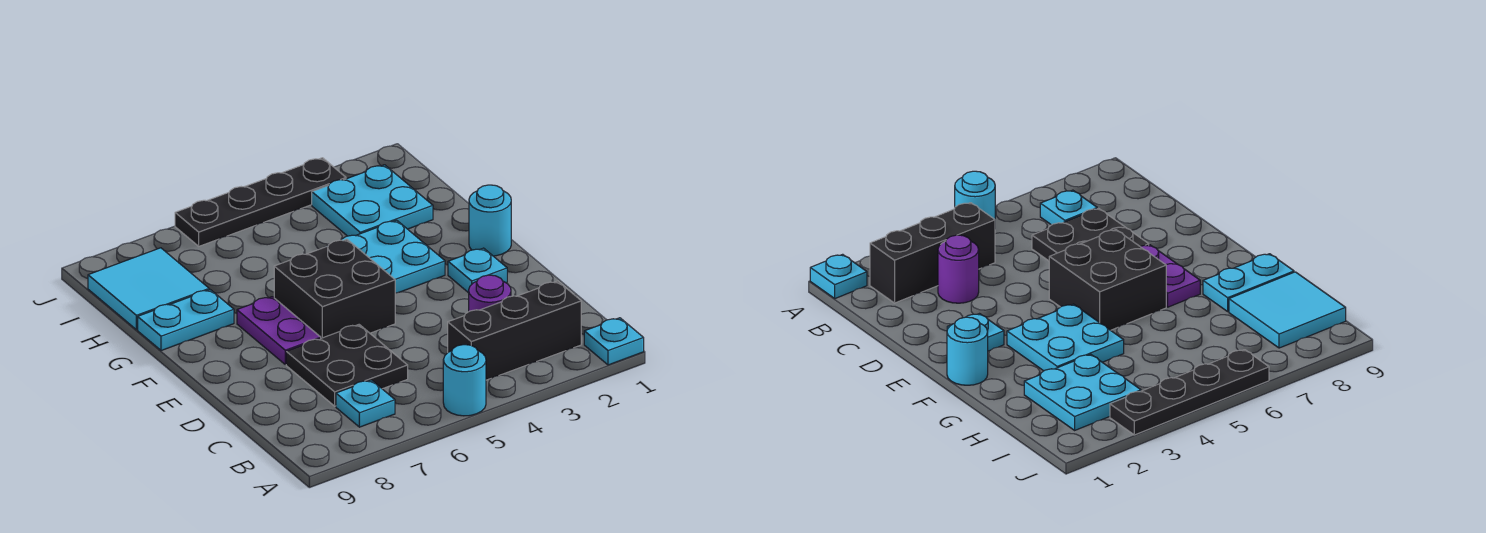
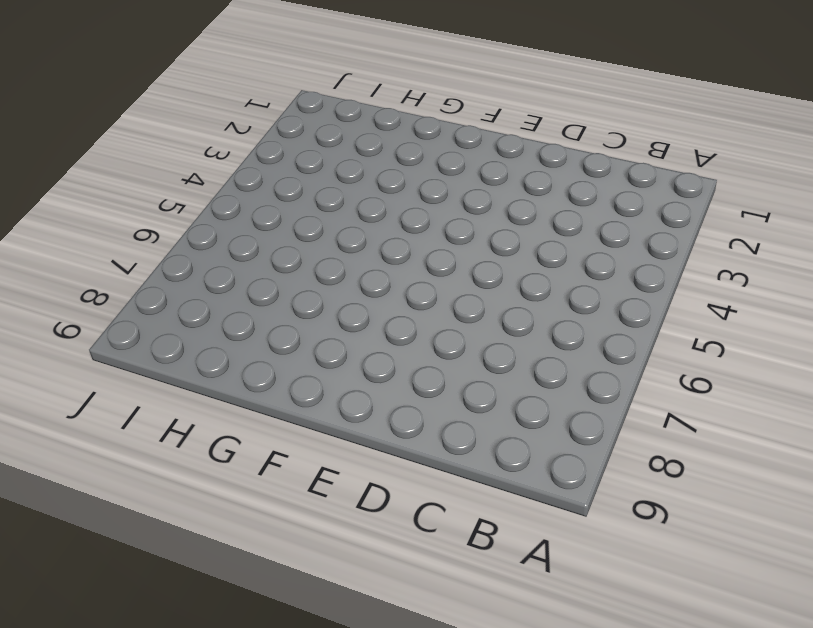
none -> cyan plate A1 level 1
none -> cyan round brick A5 level 1
none -> black brick B2:B4 level 1

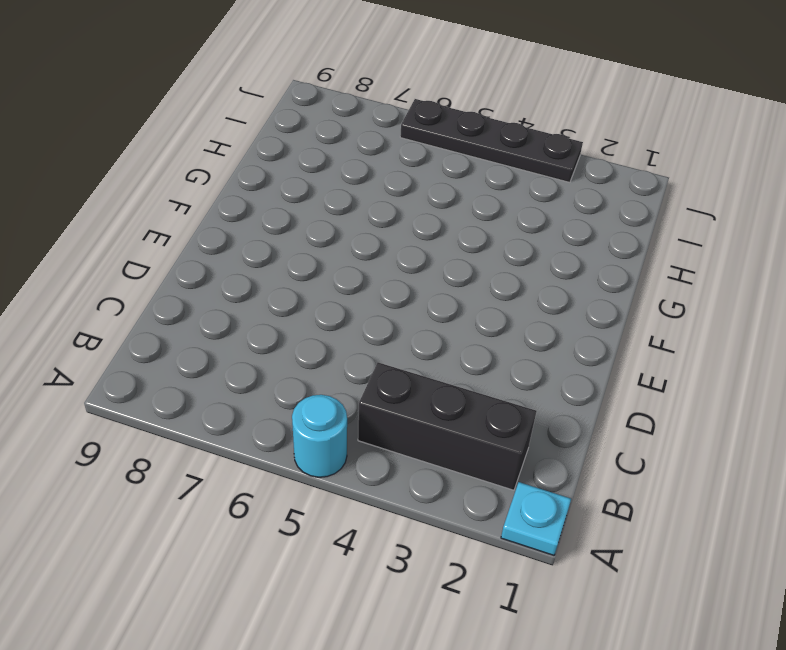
none -> cyan plate B7 level 1
none -> purple round brick C3 level 1
none -> black plate C6:D7 level 1

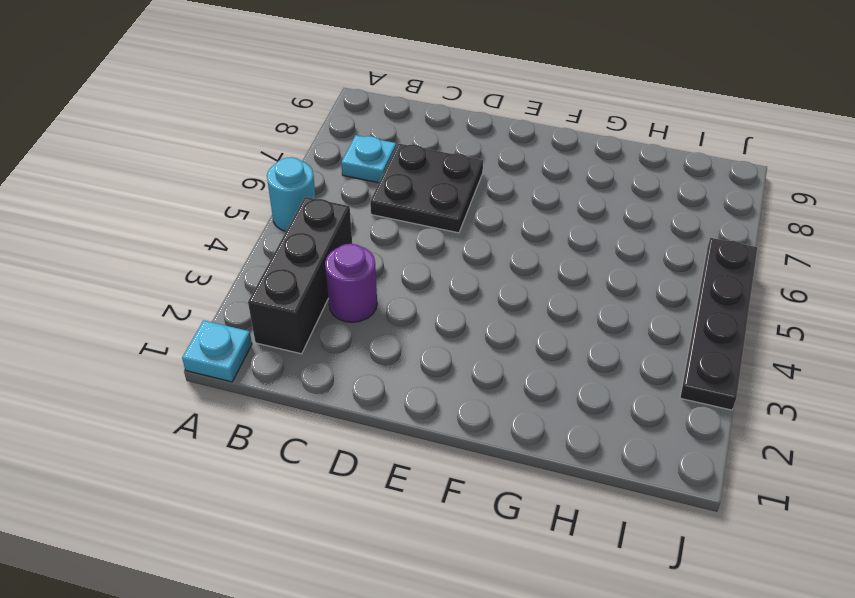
none -> cyan plate E2 level 1
none -> black brick E5:F6 level 1
none -> purple plate E7:F7 level 1

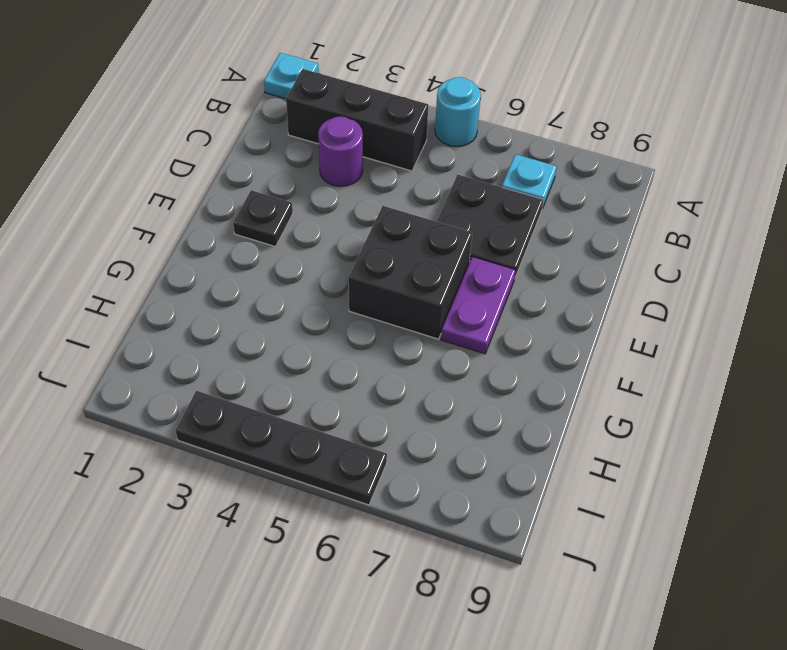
black plate E2 level 1 -> cyan plate E2 level 1
none -> cyan round brick F1 level 1
none -> cyan plate F3:G4 level 1
none -> cyan plate G8:G9 level 1

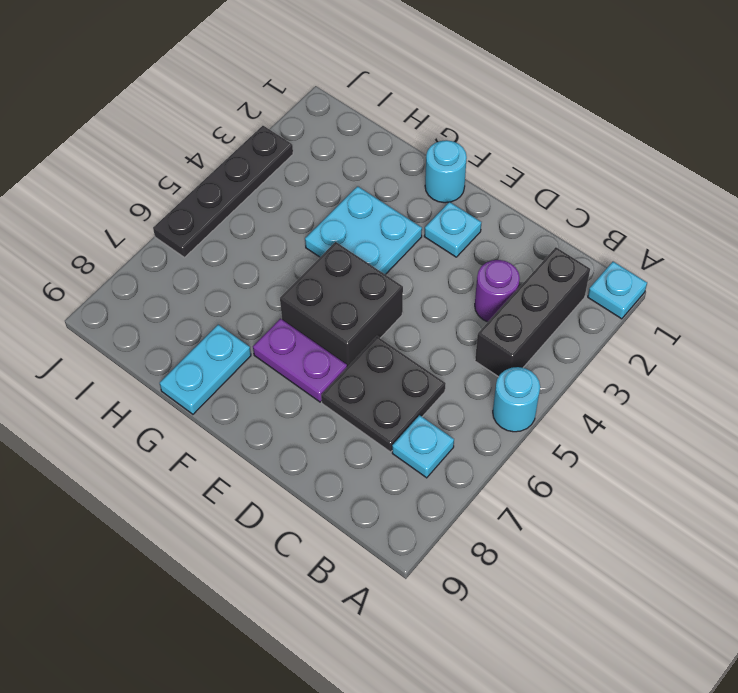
none -> cyan plate H2:I3 level 1
none -> cyan tile H8:I9 level 1

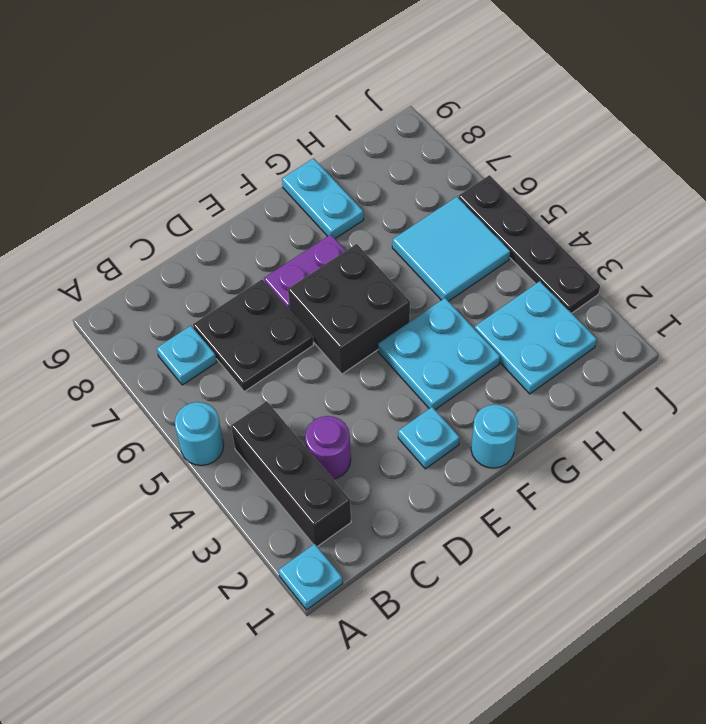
cyan tile H5:I6 level 1 -> cyan tile H8:I9 level 1

